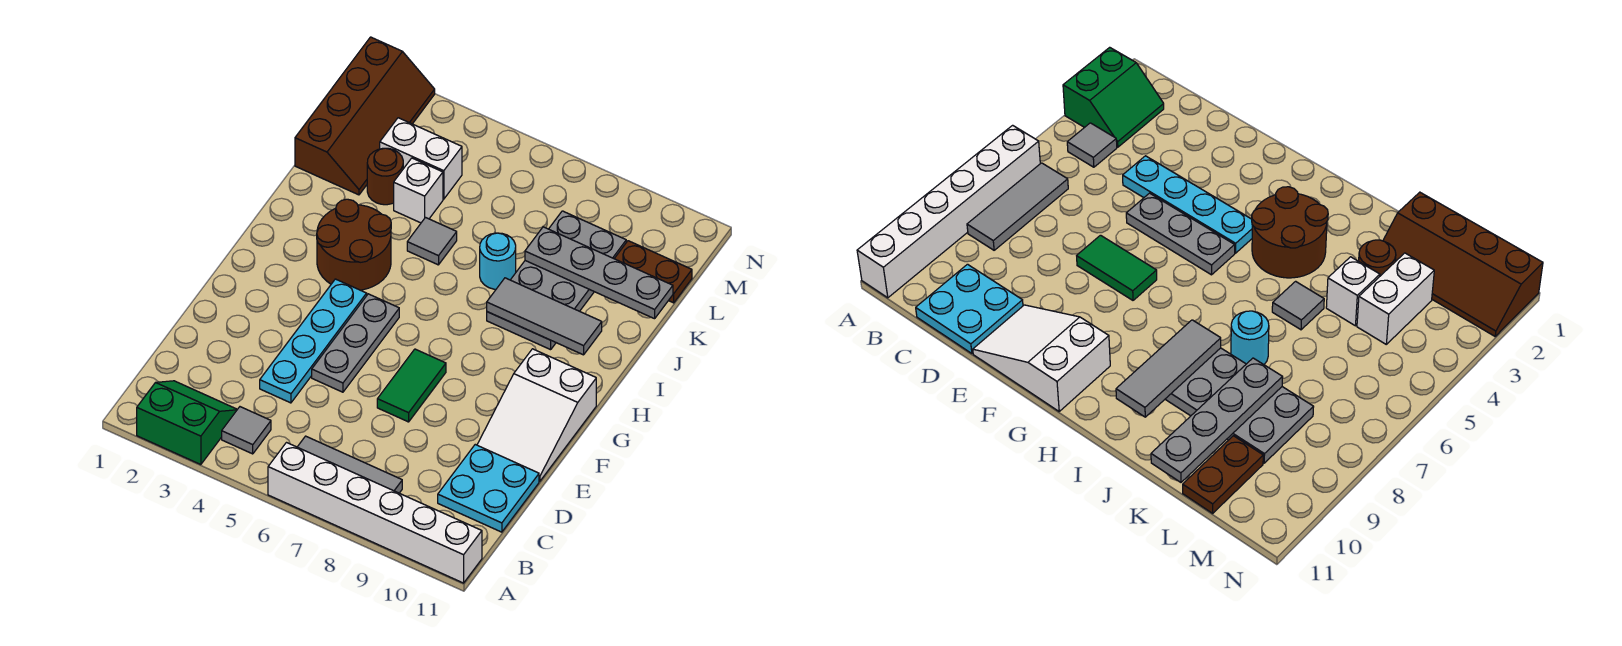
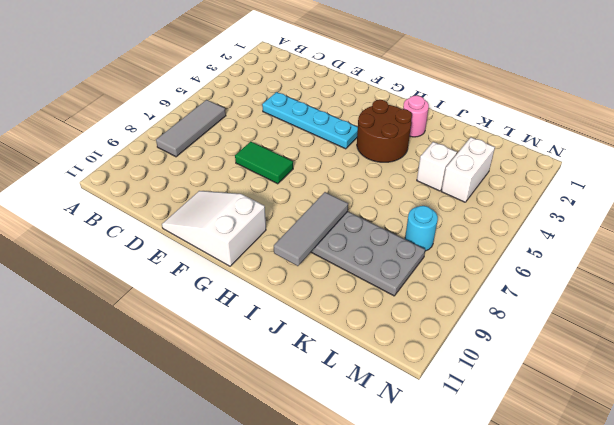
pink round brick I2 level 1 -> none
cyan round brick L7 level 1 -> cyan round brick J7 level 1
none -> green slope A2:B3 level 1 top A
none -> white brick A6:A11 level 1
none -> grey tile B4 level 1

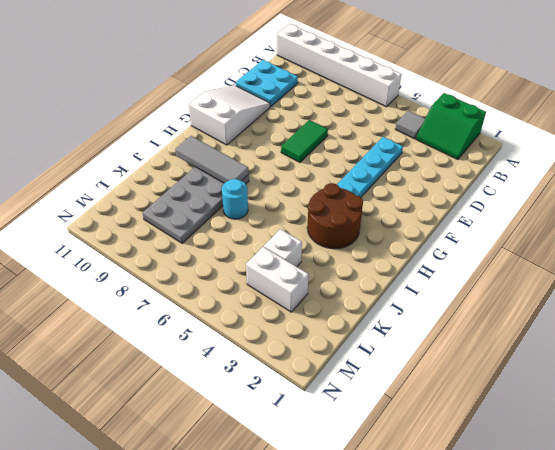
none -> grey tile B6:B8 level 1
none -> grey plate E5:G5 level 1
none -> grey tile J5 level 1

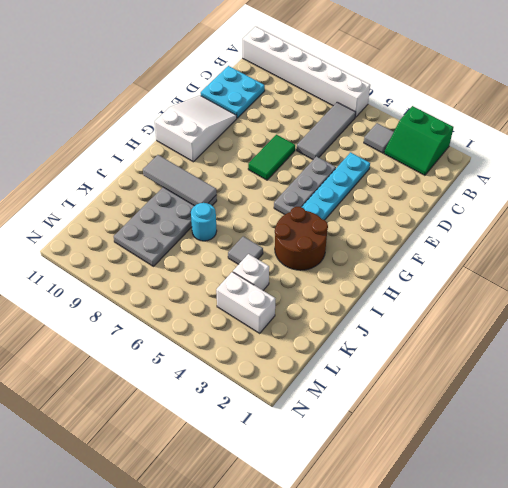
grey tile B6:D6 level 1 -> grey tile B6:B8 level 1
none -> brown slope K1:N2 level 1 top 1
none -> brown round brick K3 level 1
none -> brown plate L10:L11 level 1

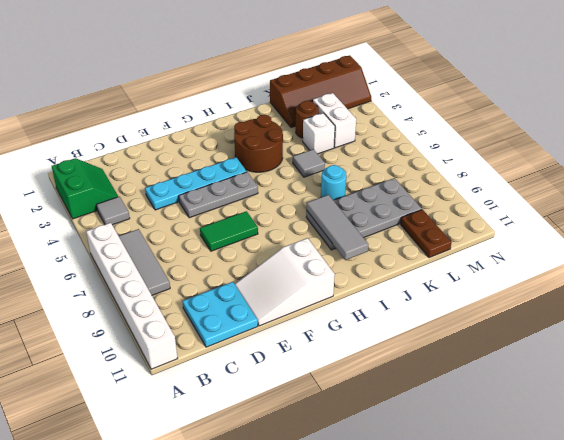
none -> grey plate K8:K11 level 2

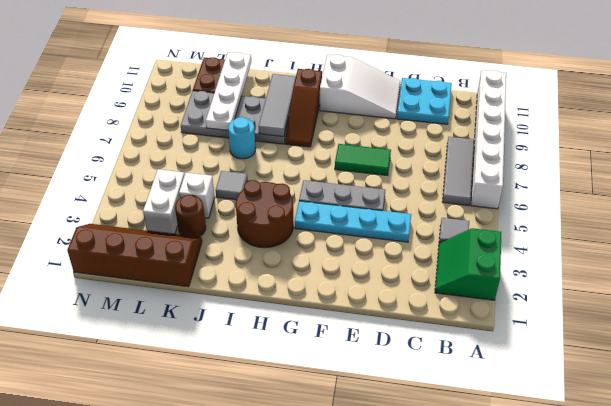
brown slope H8:H10 level 1 top 10 -> none
white plate K8:K11 level 2 -> grey plate K8:K11 level 2

